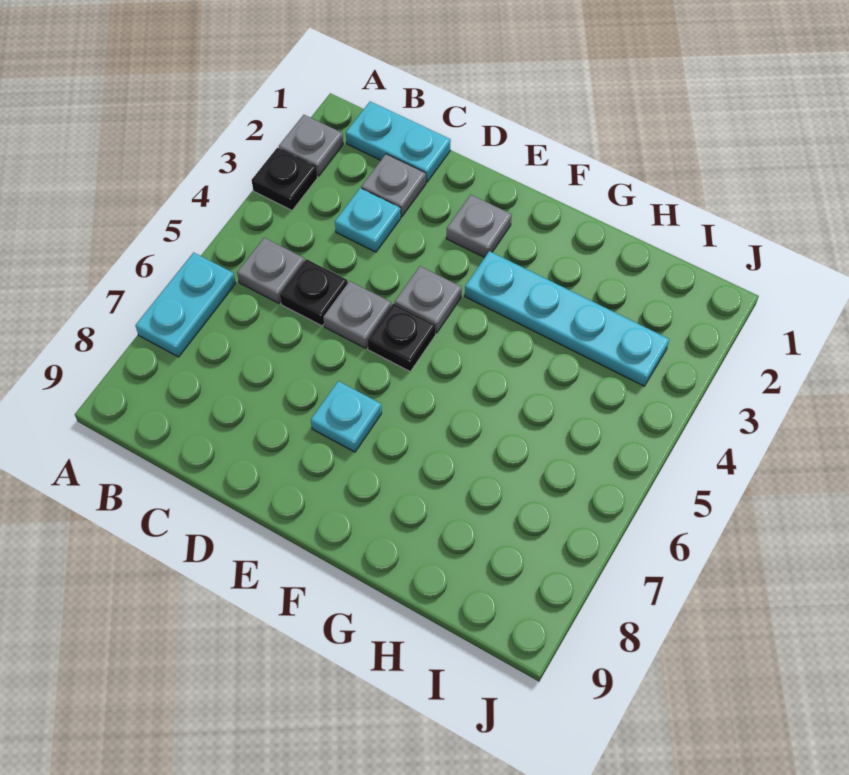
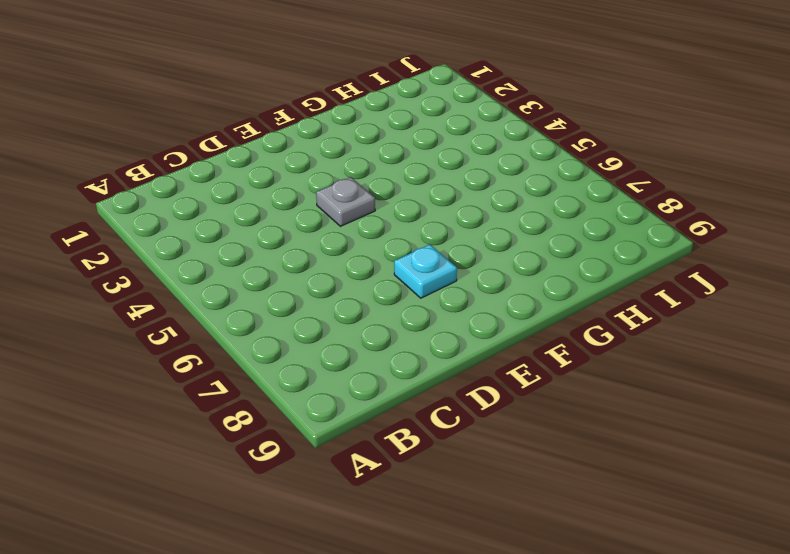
none -> grey plate A2 level 1
none -> black plate A3 level 1
none -> cyan plate A6:A7 level 1

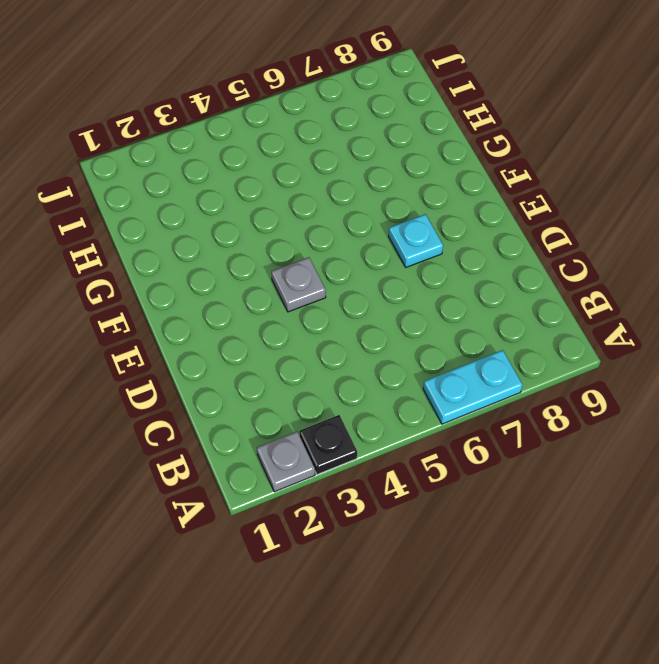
none -> cyan plate B1:C1 level 1
none -> grey plate B5 level 1
none -> grey plate C2 level 1

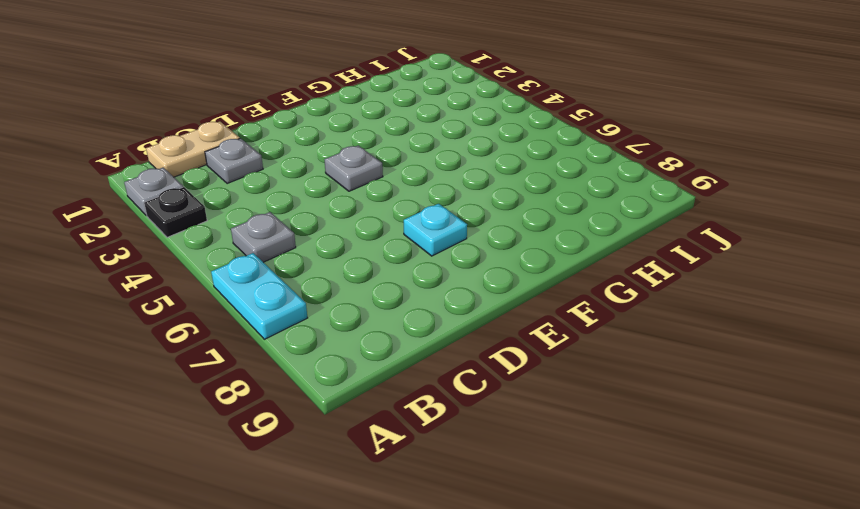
tan plate B1:C1 level 1 -> cyan plate B1:C1 level 1
none -> cyan plate C3 level 1
none -> black plate C5 level 1
none -> grey plate D5 level 1

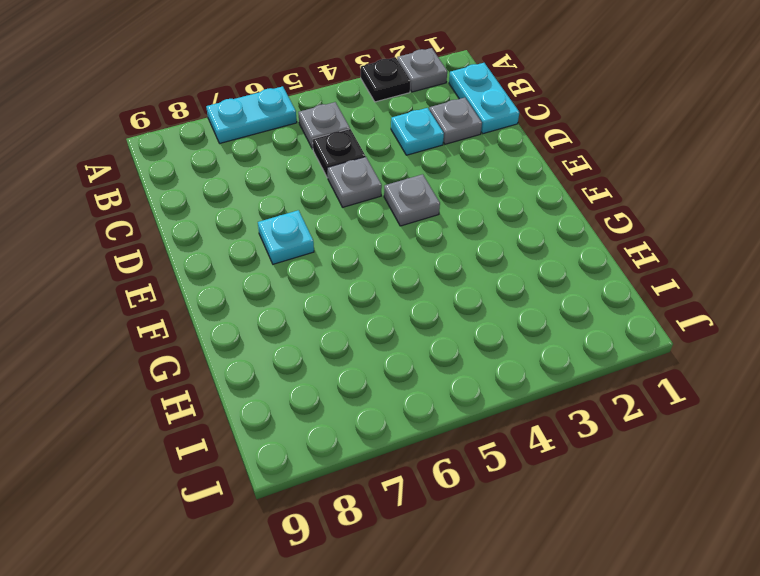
none -> grey plate E2 level 1
none -> black plate E5 level 1
none -> cyan plate F3:I3 level 1

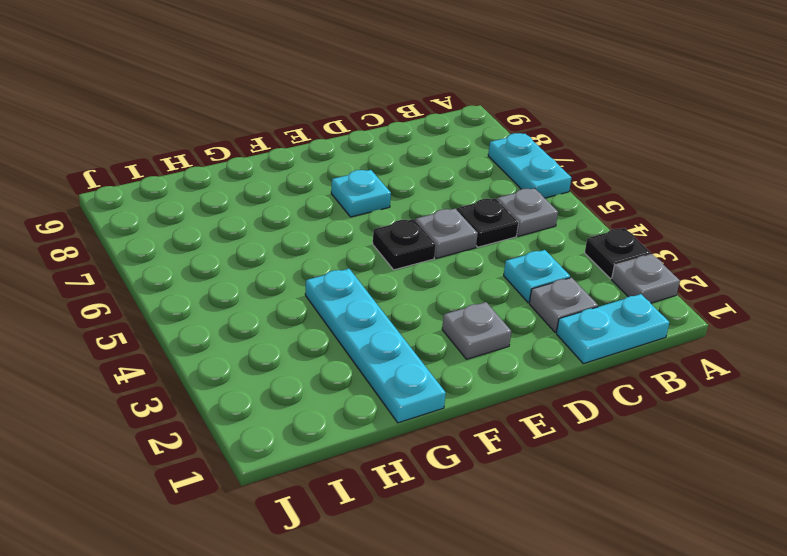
cyan plate G1:G4 level 1 -> cyan plate F3:I3 level 1
none -> grey plate E4 level 1

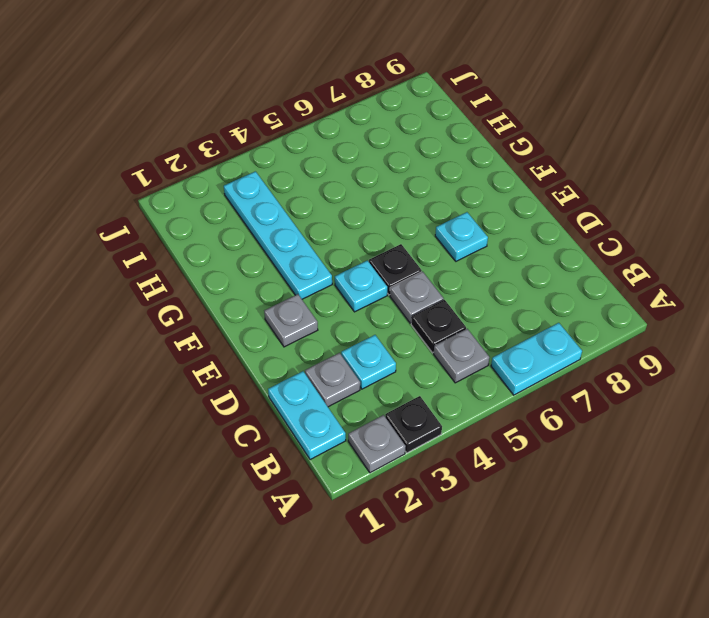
cyan plate E4 level 1 -> grey plate E4 level 1

